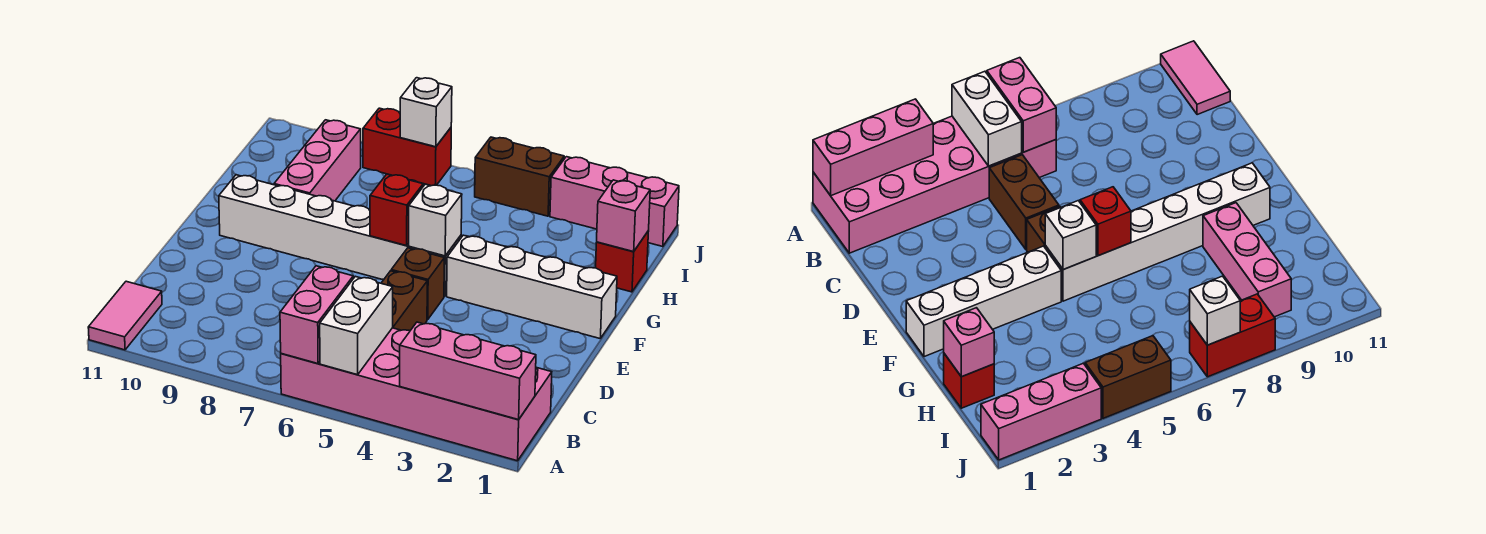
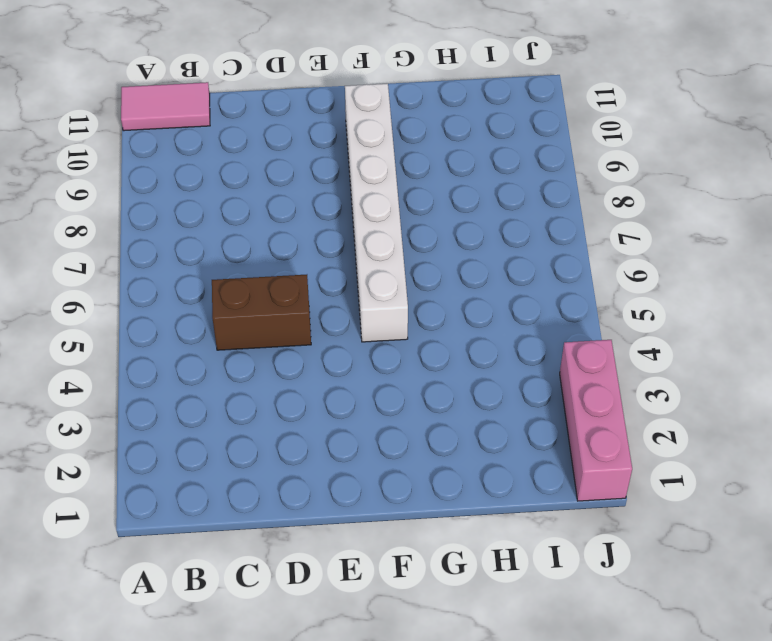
none -> pink brick A1:B6 level 1
none -> brown brick E5 level 1
none -> white brick F1:F4 level 1

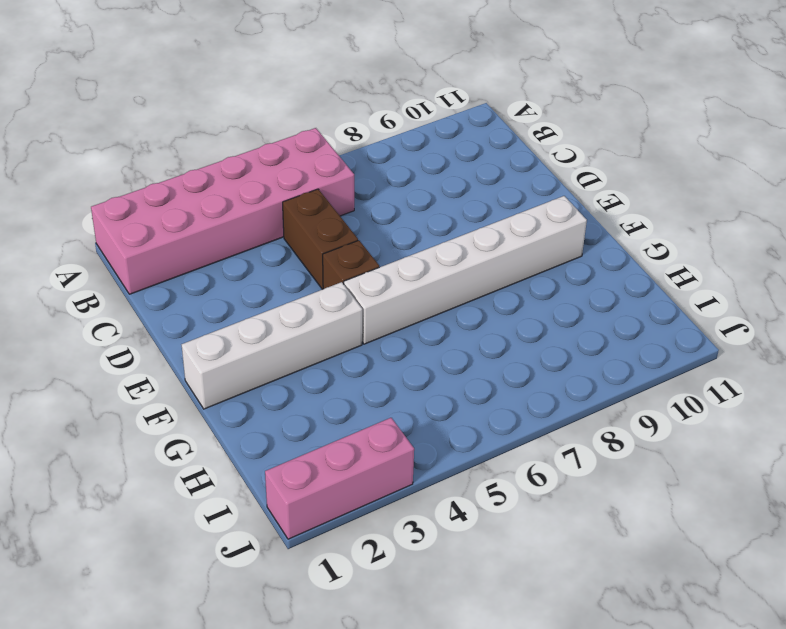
none -> pink tile A11:B11 level 1
none -> pink brick G9:I9 level 1
none -> red brick H1 level 1

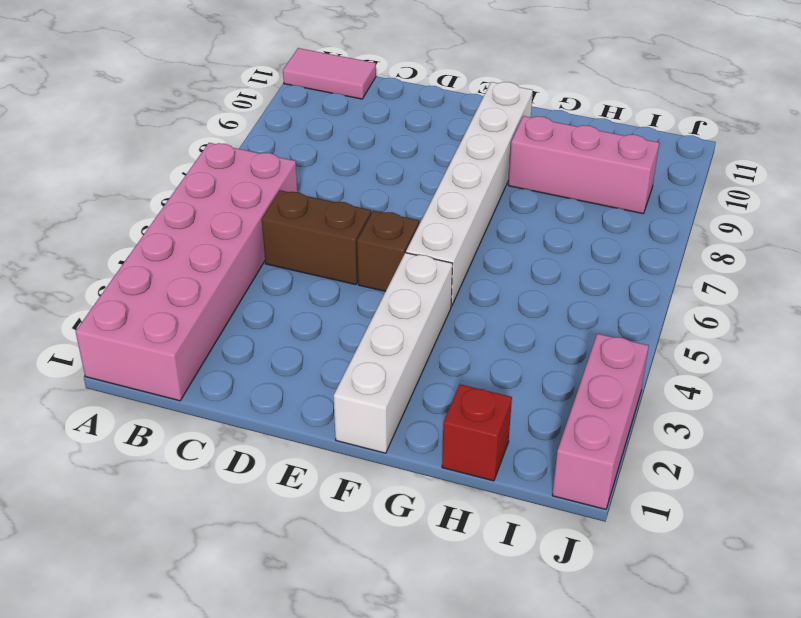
none -> brown brick J4:J5 level 1
none -> red brick J7:J8 level 1
none -> pink brick A1:A3 level 2

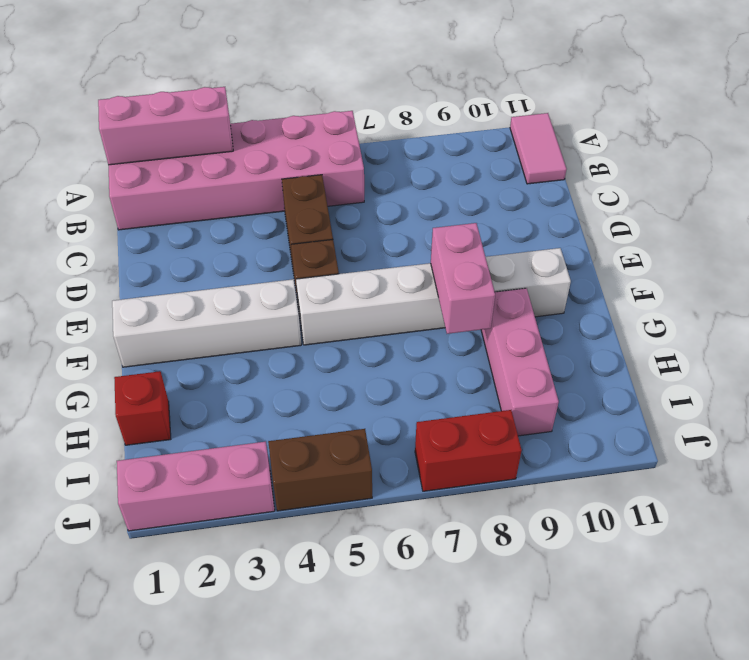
pink brick F8:G8 level 2 -> pink brick A6:B6 level 2
none -> white brick A5:B5 level 2
none -> white brick F5 level 2
none -> red brick F6 level 2

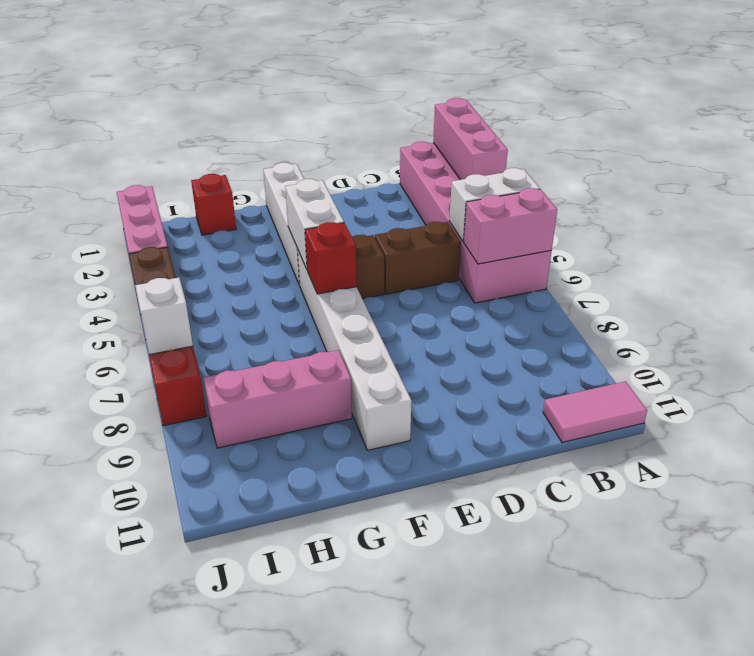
white brick F4:F5 level 2 -> white brick F5 level 2
none -> pink brick H1 level 2

